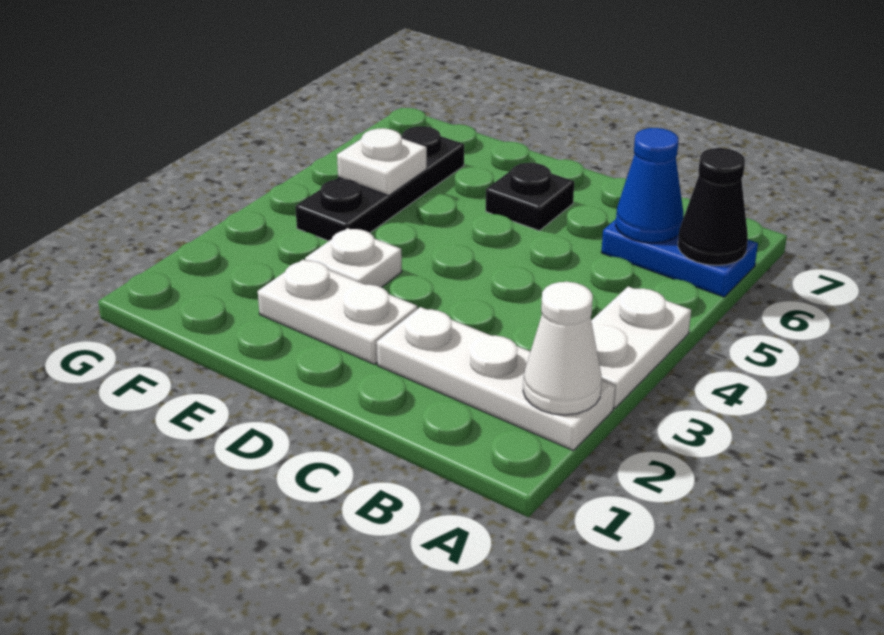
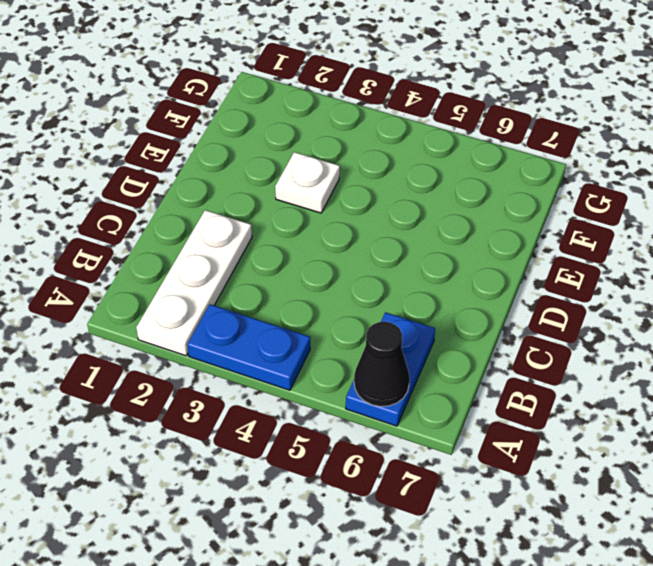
blue plate A3:A4 level 1 -> white plate A3:A4 level 1
none -> white plate D2:E2 level 1
none -> black plate D6 level 1

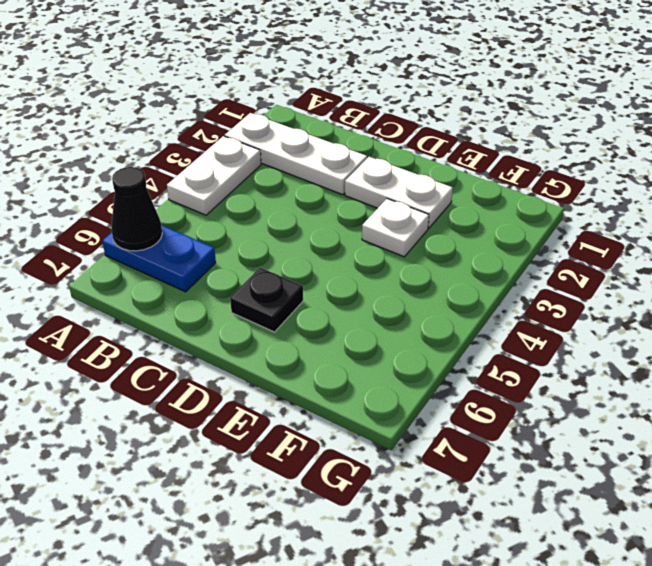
none -> black plate F4:F6 level 1
none -> white cone A2 level 2

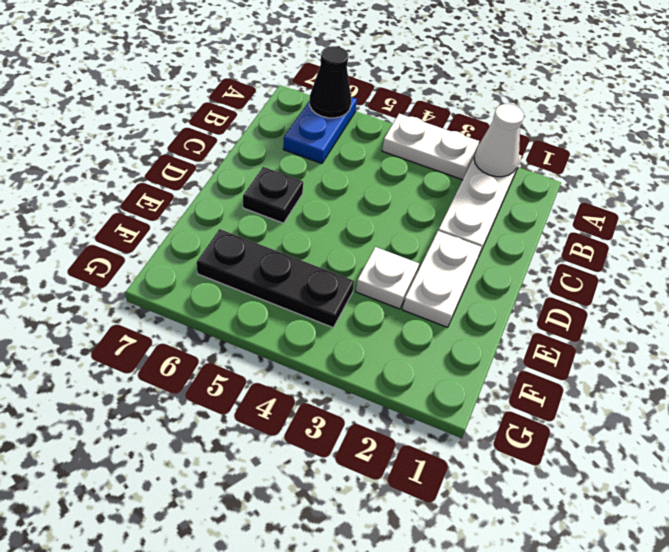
none -> blue cone B6 level 2
none -> white plate F5 level 2

